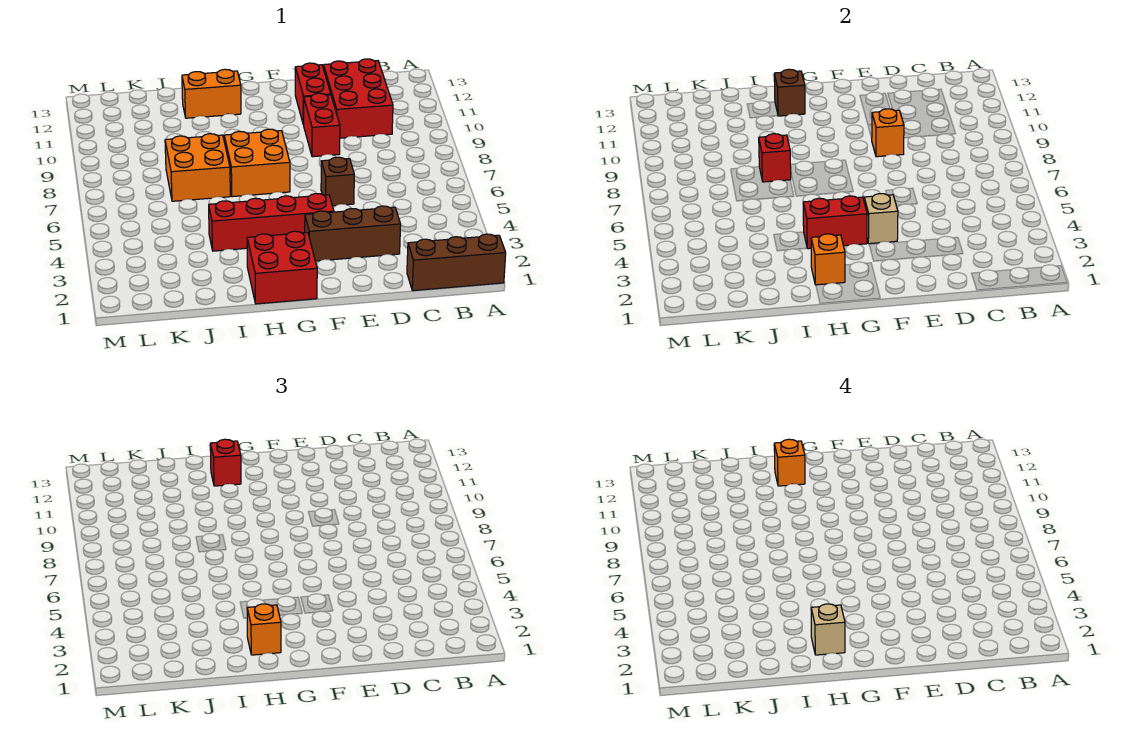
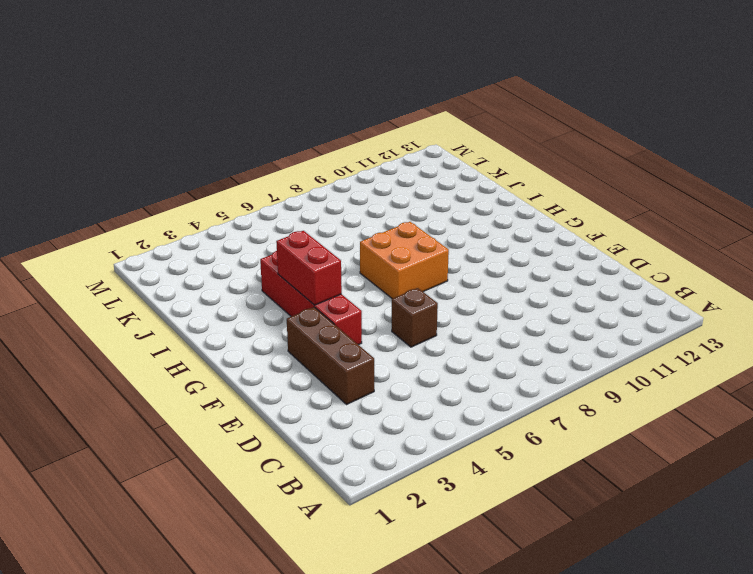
none -> brown brick A1:C1 level 1
none -> red brick C10:D12 level 1
none -> red brick E9:E10 level 1

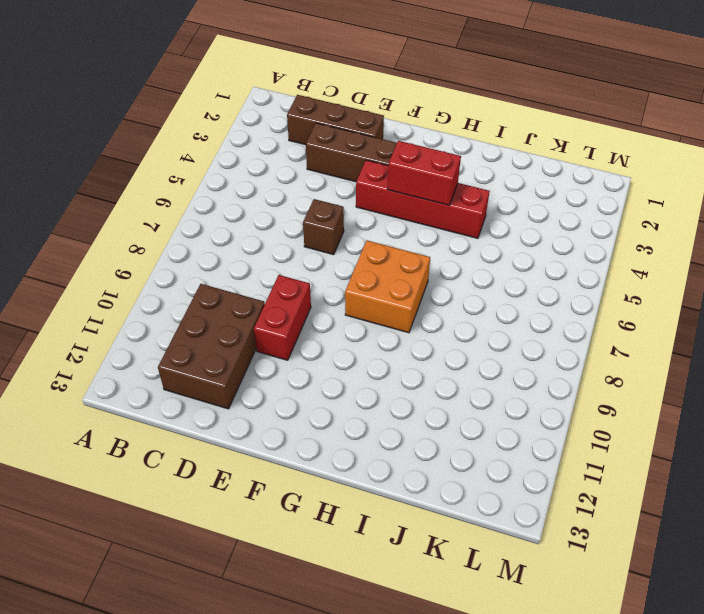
brown brick C2:E2 level 1 -> brown brick A1:C1 level 1
brown brick C10:D12 level 1 -> red brick C10:D12 level 1
none -> red brick E11:E12 level 1
none -> red brick G1:H2 level 1
none -> orange brick H12:I12 level 1

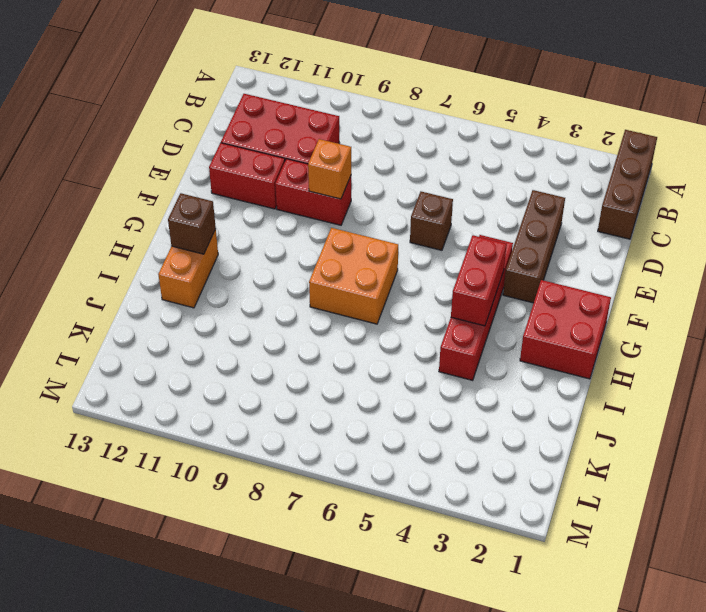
none -> orange brick I7:J8 level 1
none -> tan brick F4 level 2
none -> orange brick H2 level 2

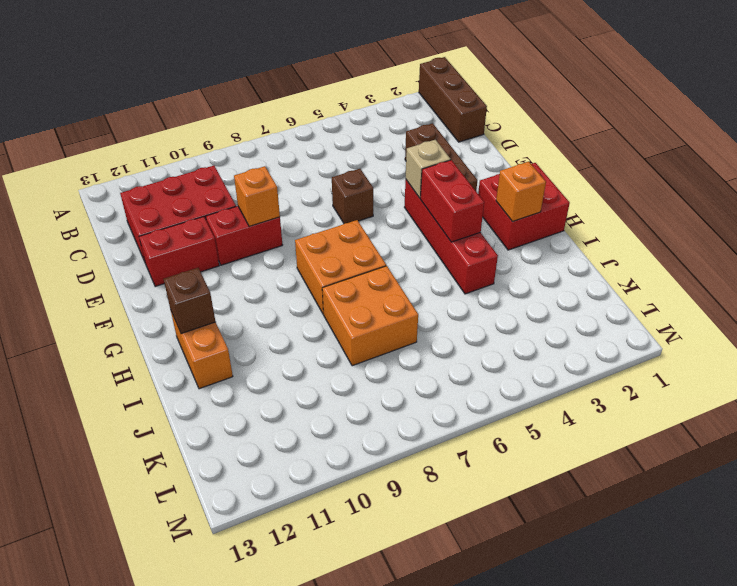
none -> red brick I8 level 2
none -> orange brick H2 level 3
none -> red brick H12 level 3

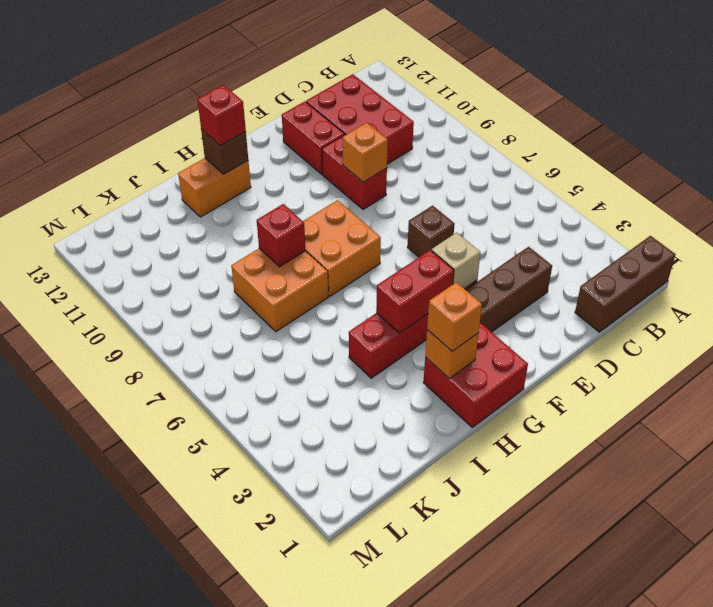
none -> tan brick H2 level 4
none -> orange brick H12 level 4

